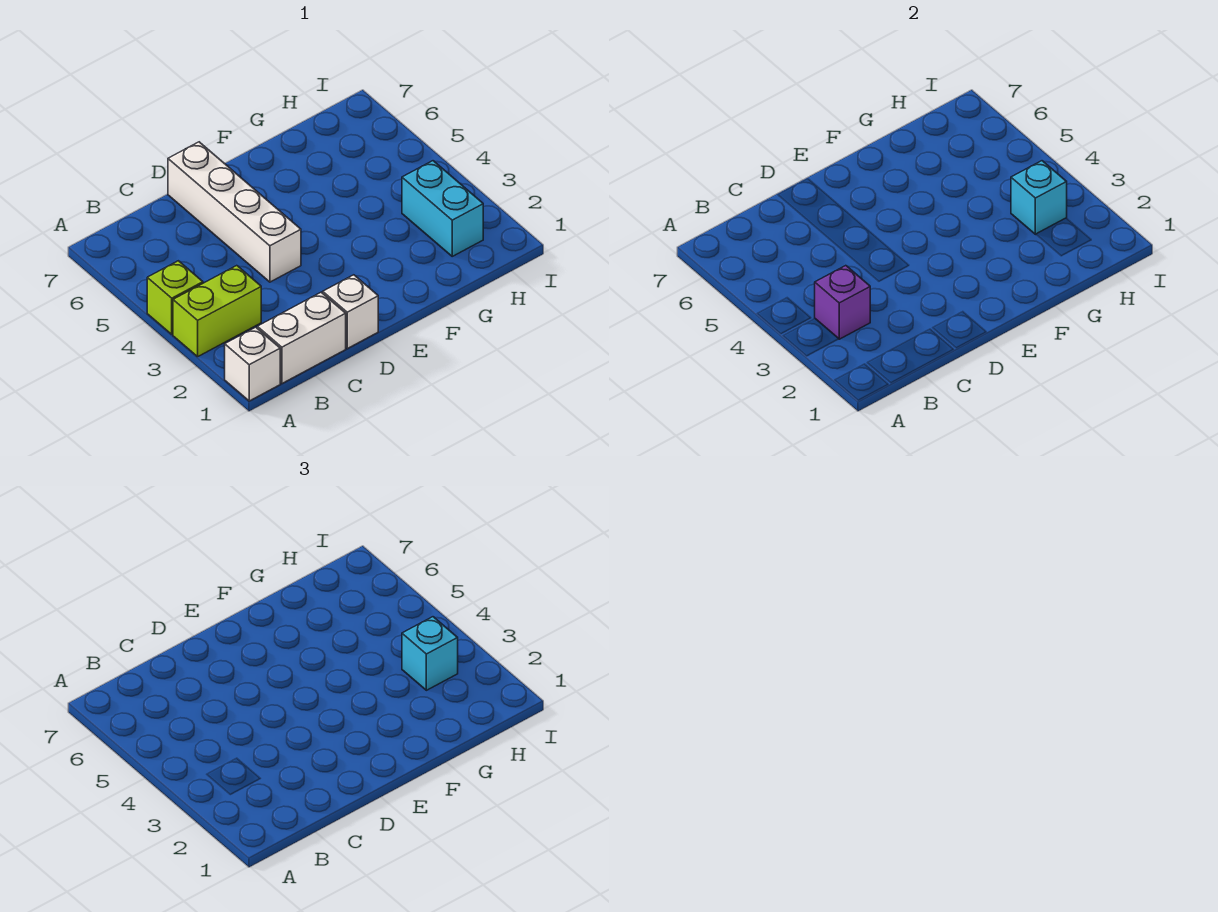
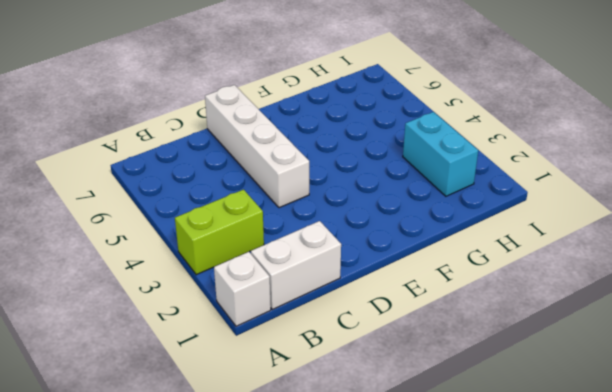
none -> lime brick A4 level 1
none -> white brick D1 level 1

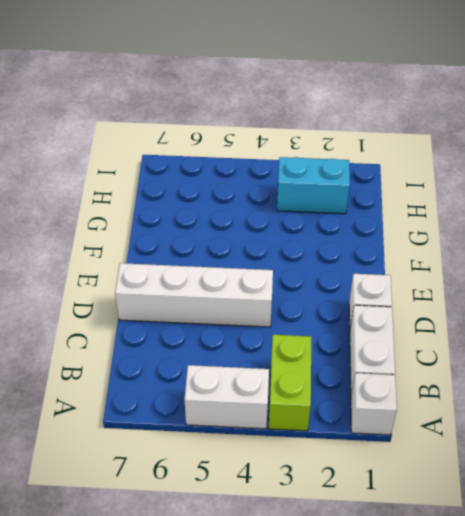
white brick A4:A5 level 1 -> lime brick A4 level 1
none -> purple brick B3 level 2
none -> cyan brick H3 level 2

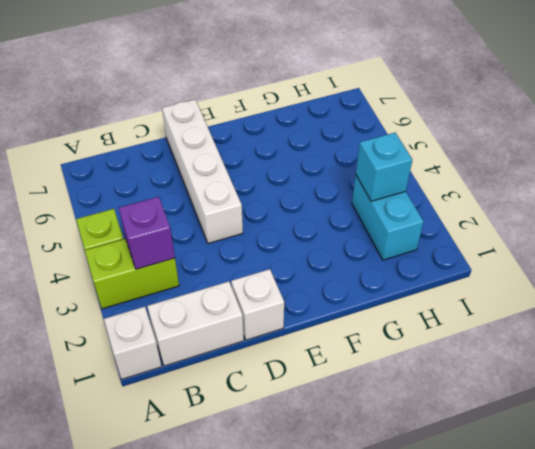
none -> cyan brick H3 level 3

